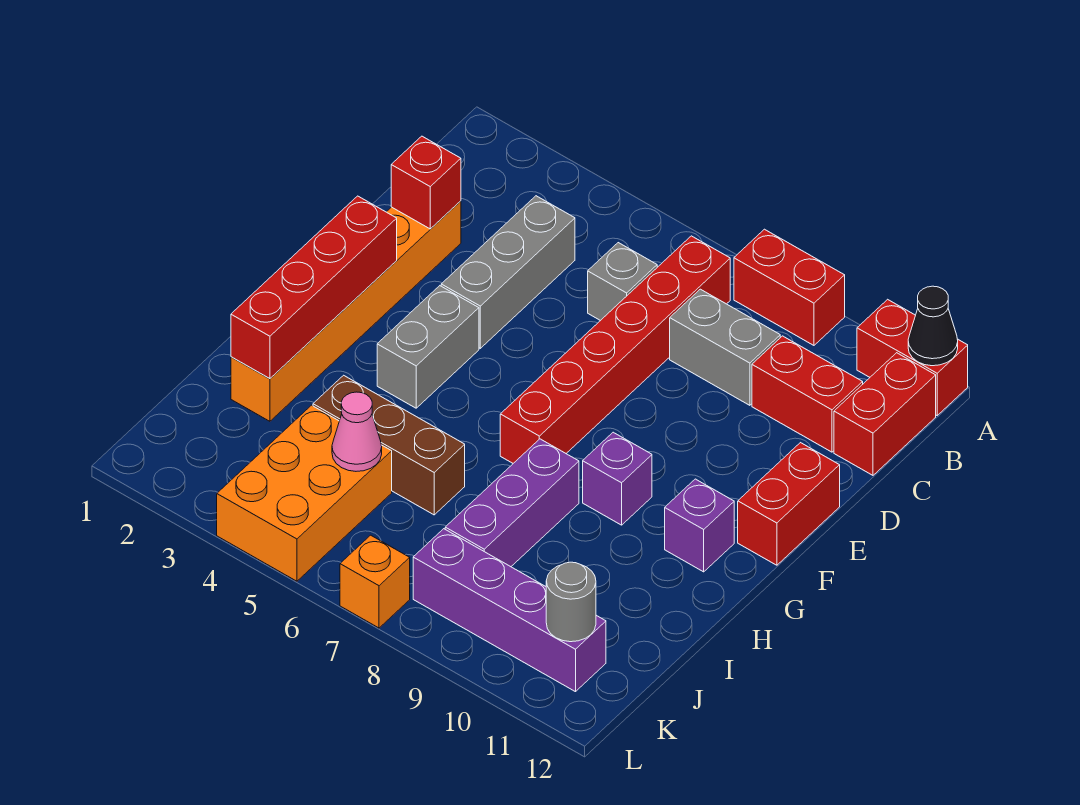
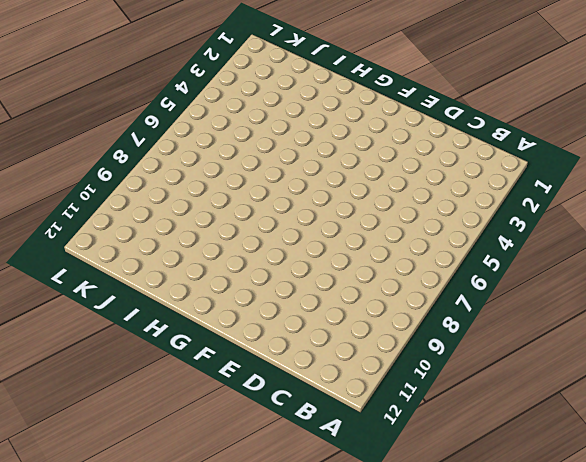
none -> red brick A8:A9 level 1
none -> red brick A11:A12 level 1
none -> red brick B7:G7 level 1

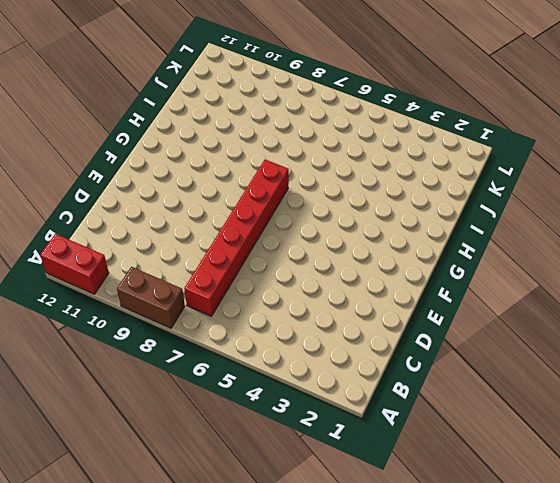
brown brick A8:A9 level 1 -> red brick A8:A9 level 1
none -> red brick B12:C12 level 1
none -> grey brick C4:E4 level 1
none -> grey brick C6 level 1

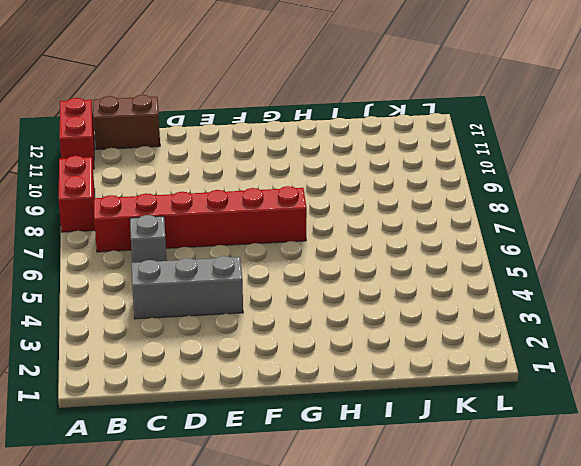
brown brick B12:C12 level 1 -> red brick B12:C12 level 1
none -> grey brick C8:C9 level 1
none -> red brick C10:C11 level 1
none -> orange brick D2:I2 level 1

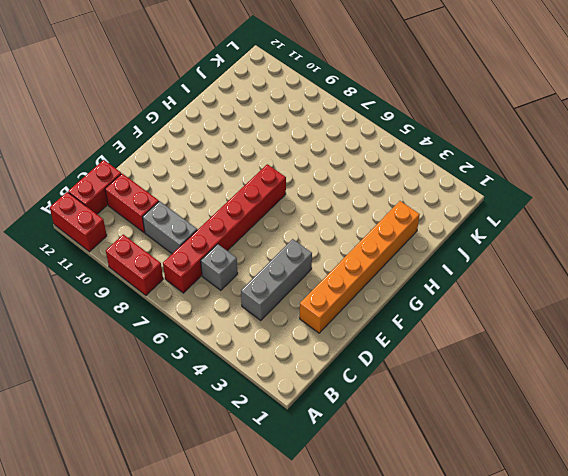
none -> red brick E12:F12 level 1
none -> grey brick F4:G4 level 1
none -> purple brick G9 level 1

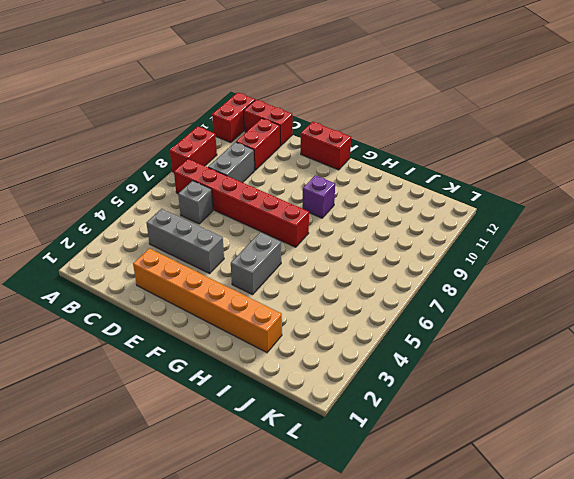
grey brick G4:G5 level 1 -> grey brick F4:G4 level 1
none -> purple brick G11 level 1
none -> purple brick H8:J8 level 1
none -> brown brick I4:I6 level 1

